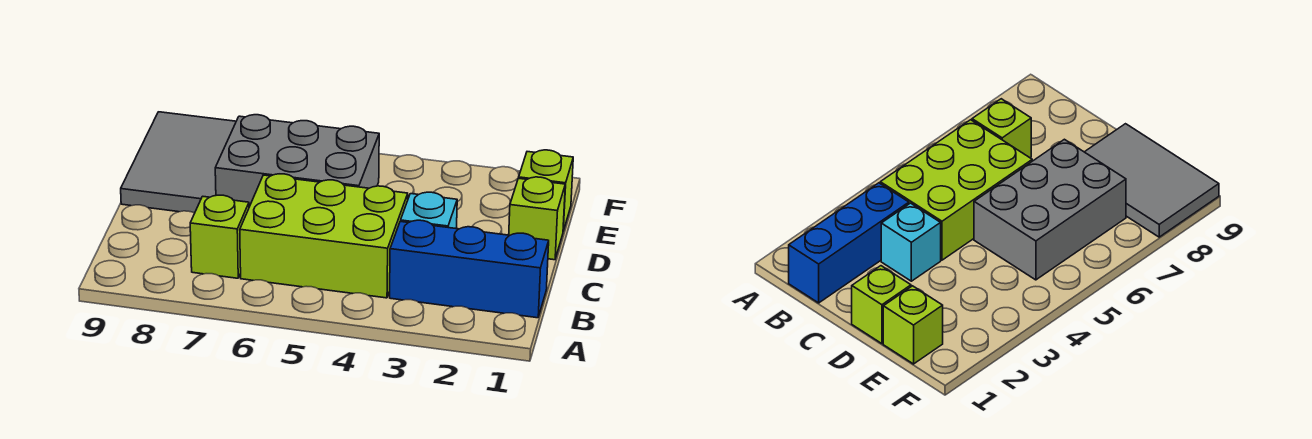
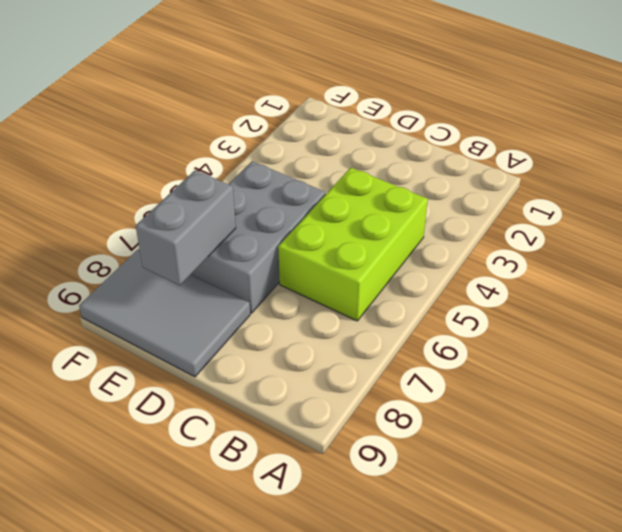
grey brick E7:E8 level 2 -> none
none -> blue brick B1:B3 level 1
none -> lime brick B7 level 1

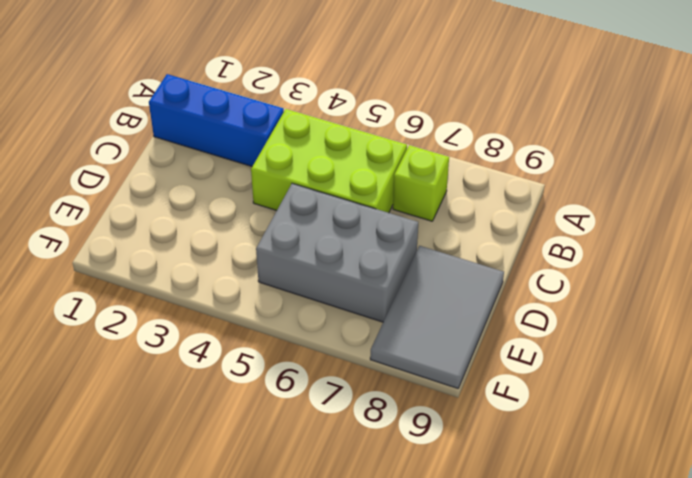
none -> cyan brick C3 level 1
none -> lime brick D1 level 1

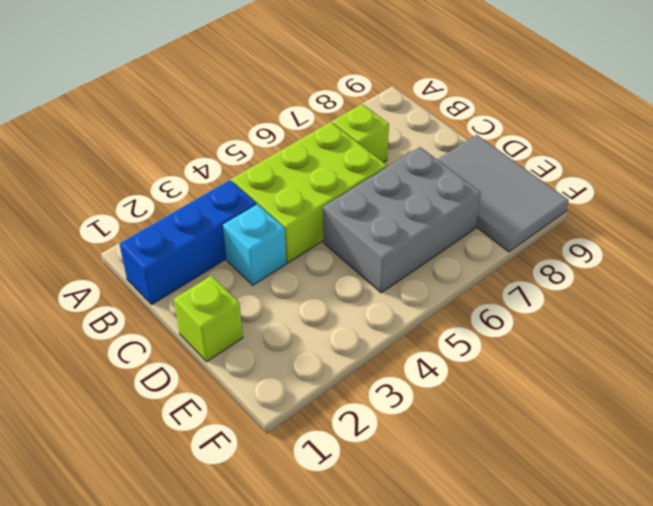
none -> lime brick E1 level 1

